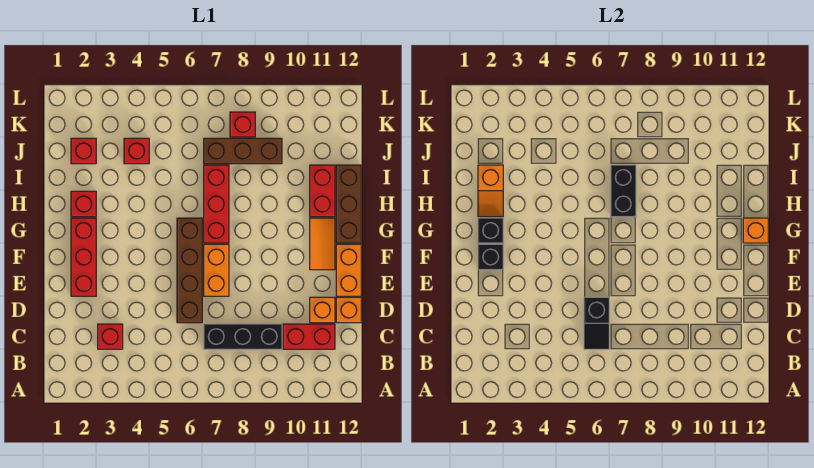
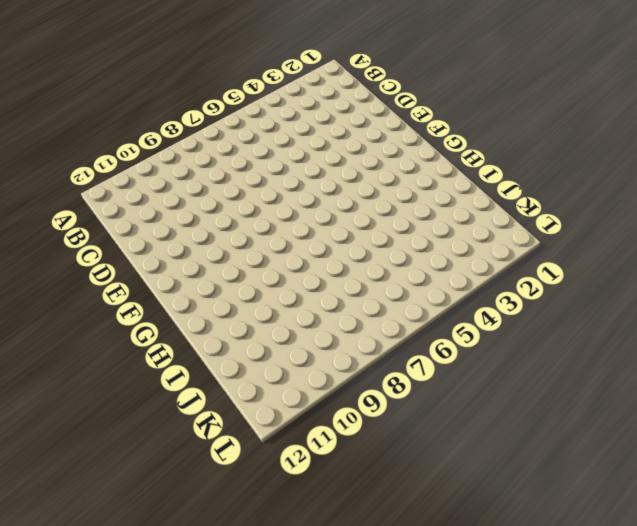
none -> red brick C3 level 1
none -> black brick C7:C9 level 1
none -> red brick C10:C11 level 1

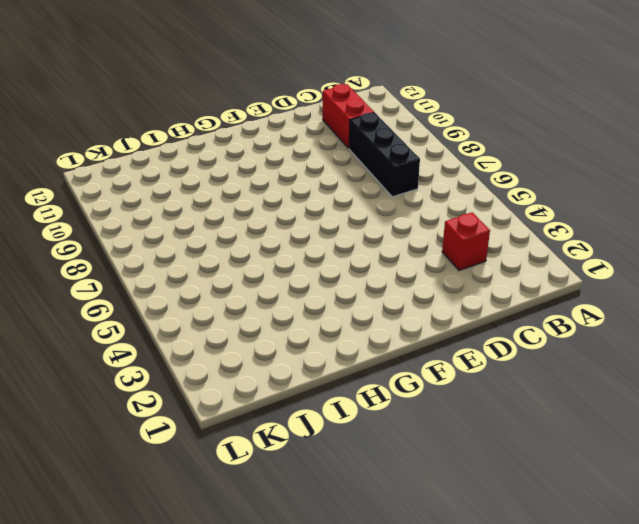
none -> brown brick D6:G6 level 1
none -> orange brick D11 level 1
none -> orange brick D12 level 1

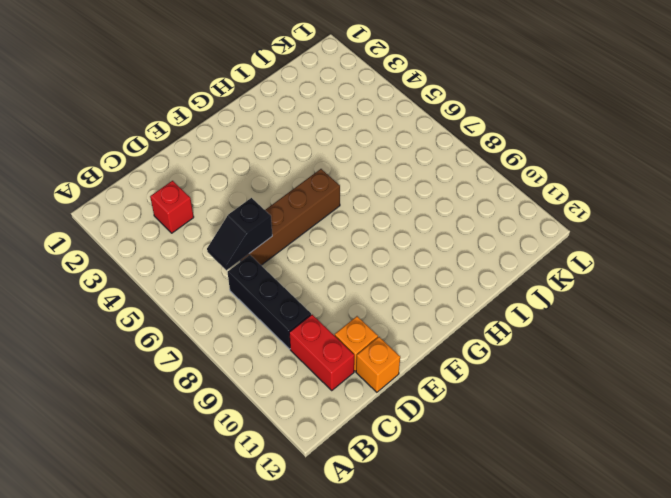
none -> red brick E2:G2 level 1
none -> orange brick E7:F7 level 1
none -> orange brick E12:F12 level 1

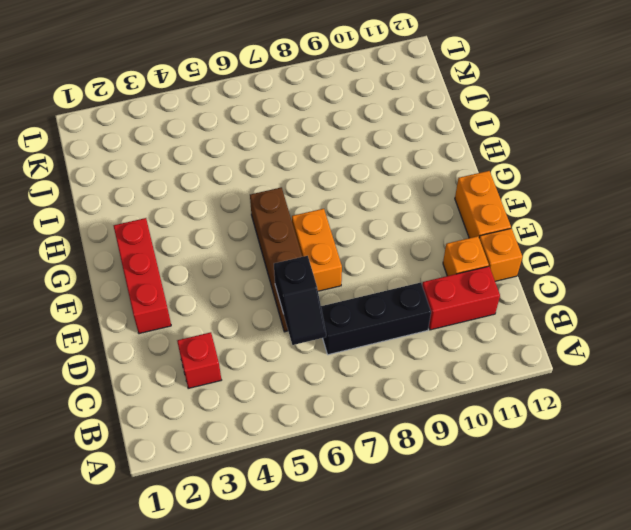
none -> orange tile F11:G11 level 1
none -> red brick G7:I7 level 1
none -> brown brick G12:I12 level 1

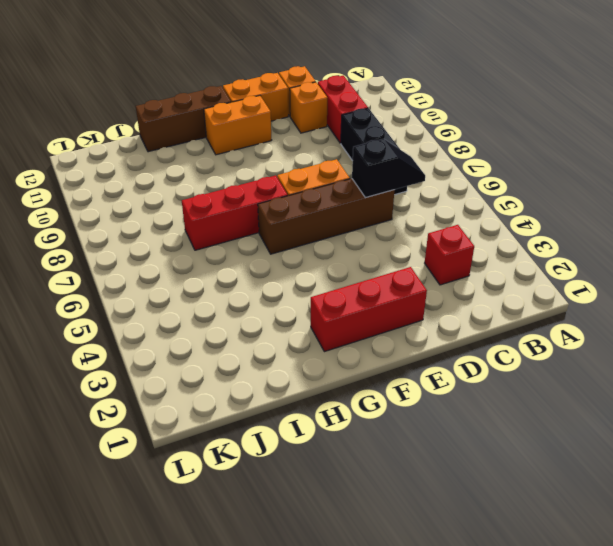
orange brick F11:G11 level 1 -> orange tile F11:G11 level 1
none -> red brick H2 level 1
none -> red brick H11:I11 level 1
none -> red brick J2 level 1

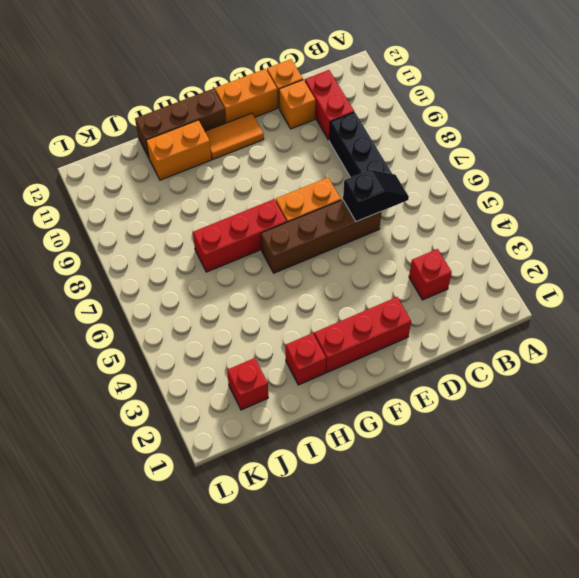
orange brick H11:I11 level 1 -> red brick H11:I11 level 1
none -> red brick J4 level 1
none -> brown brick J7:J9 level 1
none -> red brick K8 level 1

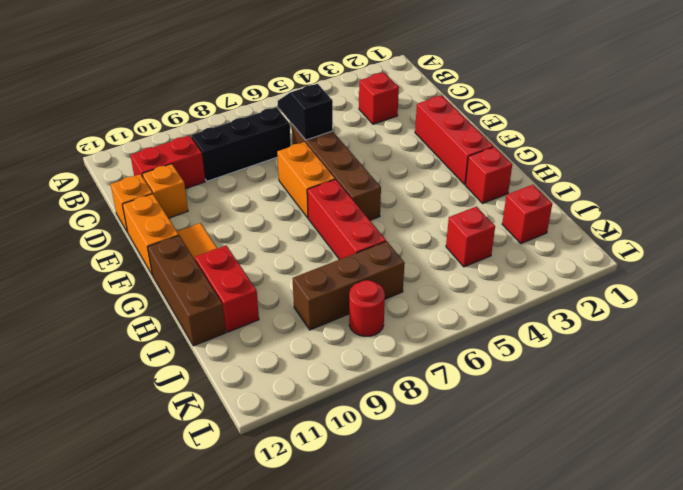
red round brick K8 level 1 -> red brick K8 level 1
none -> black brick F2 level 2
none -> black brick G2 level 2
none -> orange brick G12 level 2

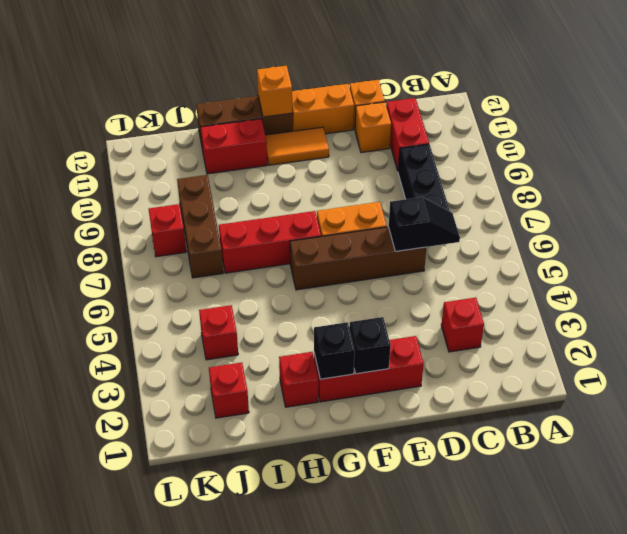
none -> orange slope H2:I2 level 2 top I
none -> black brick H7:I7 level 2

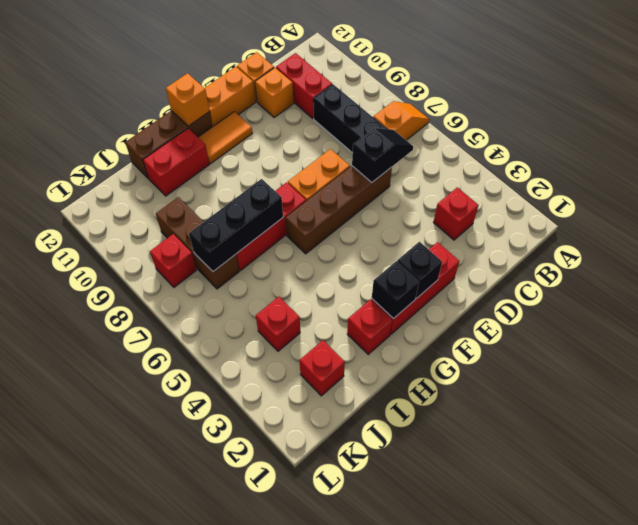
orange slope A7:B7 level 1 top B -> orange slope H2:I2 level 2 top I
black brick H7:J7 level 2 -> black brick H7:I7 level 2

